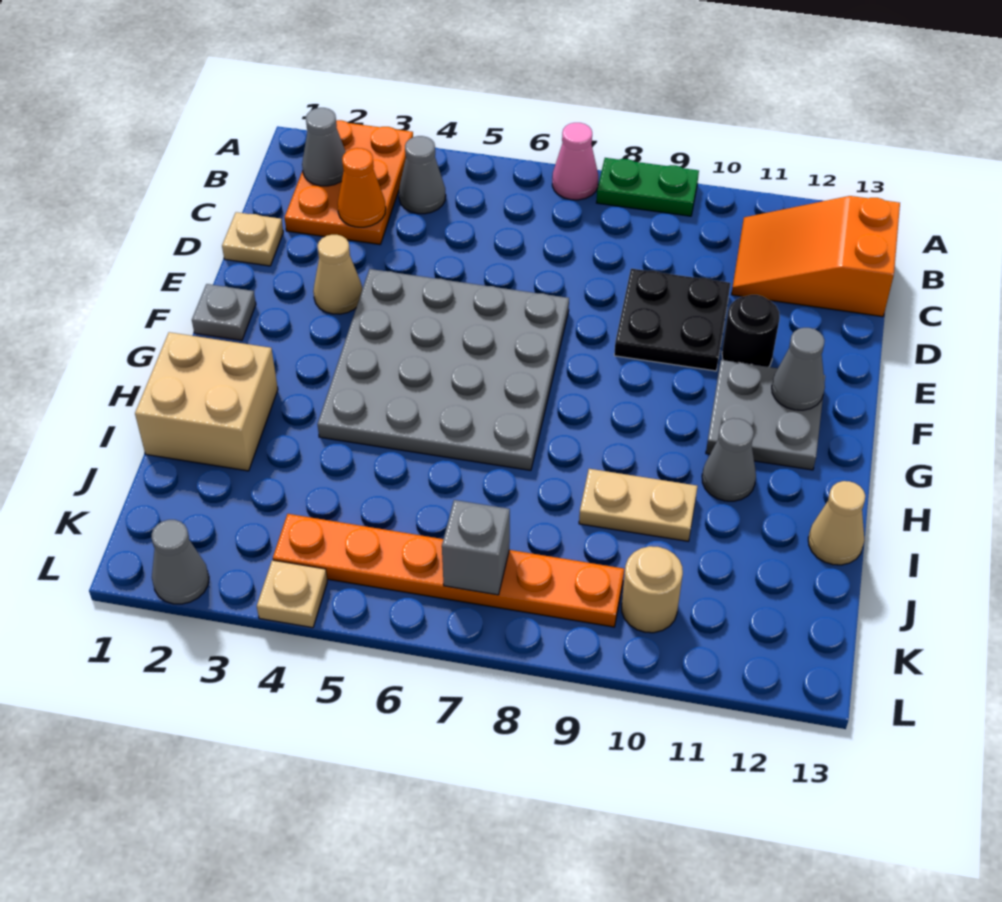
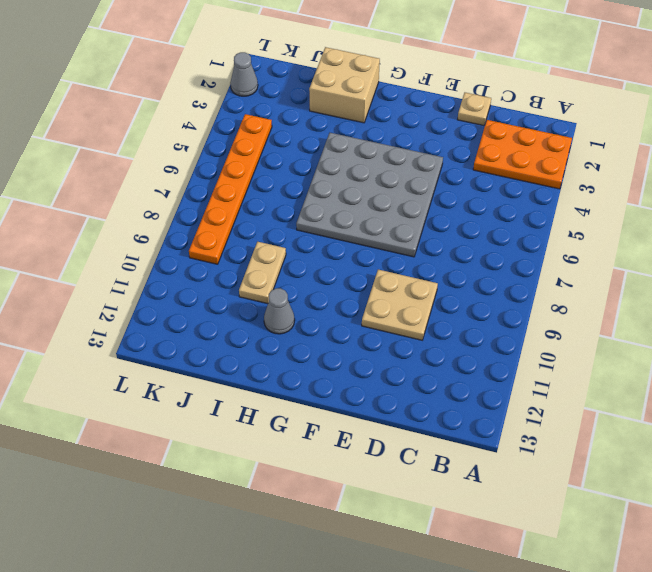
tan plate D9:E10 level 1 -> black plate D9:E10 level 1
none -> pink cone A7 level 1
none -> green plate A8:A9 level 1
none -> grey cone B4 level 1

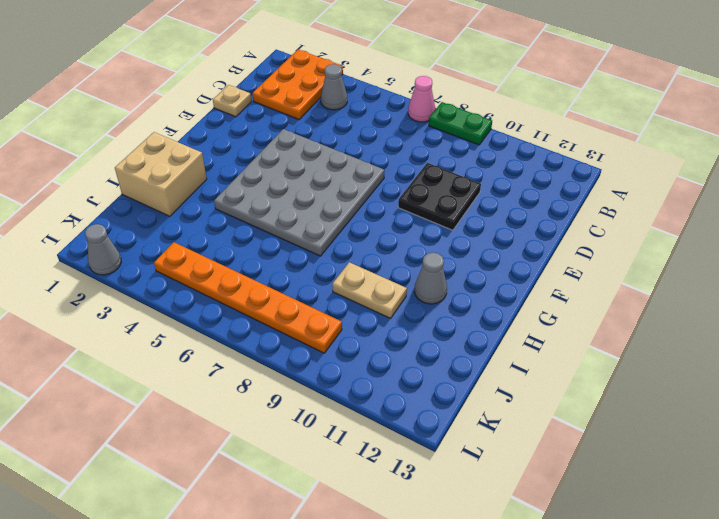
none -> orange slope B11:C13 level 1 top 13
none -> tan cone E3 level 1
none -> black round brick E11 level 1

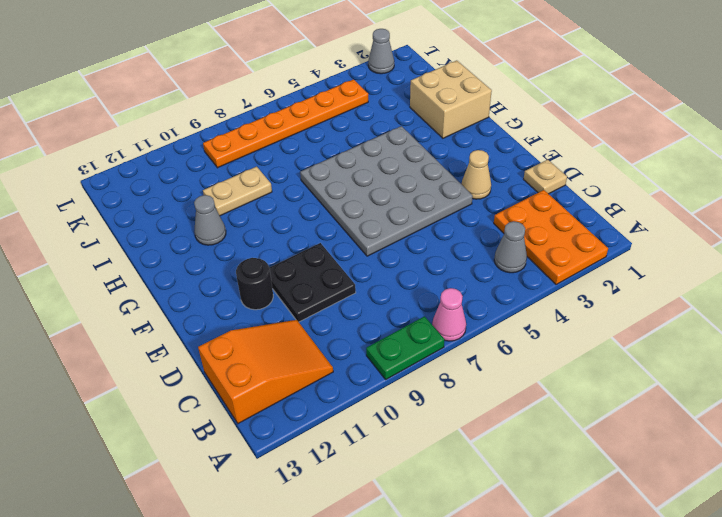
none -> grey plate F1 level 1
none -> grey plate F11:G12 level 1
none -> tan cone I13 level 1

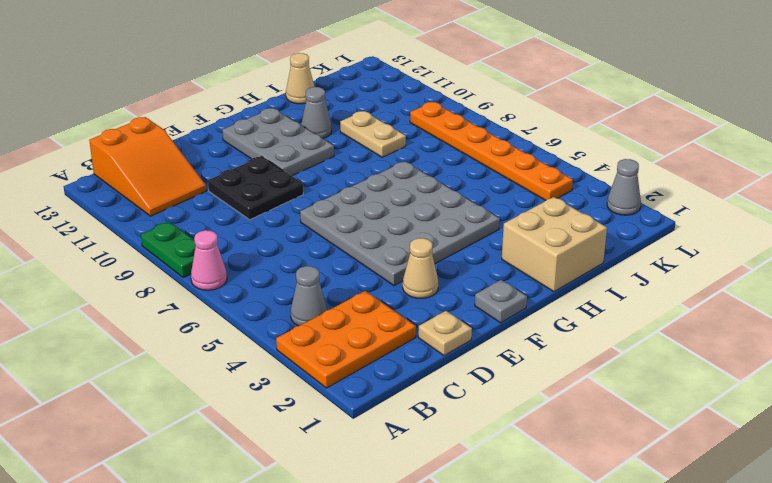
grey plate F10:G12 level 1 -> grey plate F11:G12 level 1
none -> black round brick E11 level 1
none -> tan round brick K10 level 1
none -> tan plate L4 level 1

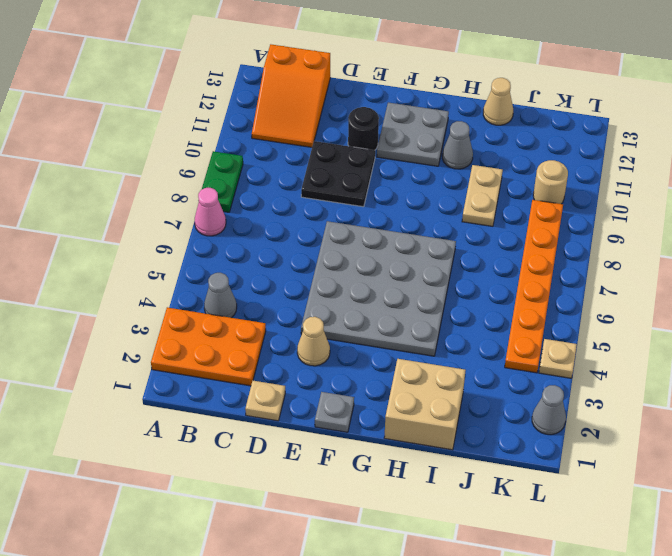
none -> grey cone B2 level 2
none -> orange cone C3 level 2
none -> grey cone F12 level 2

